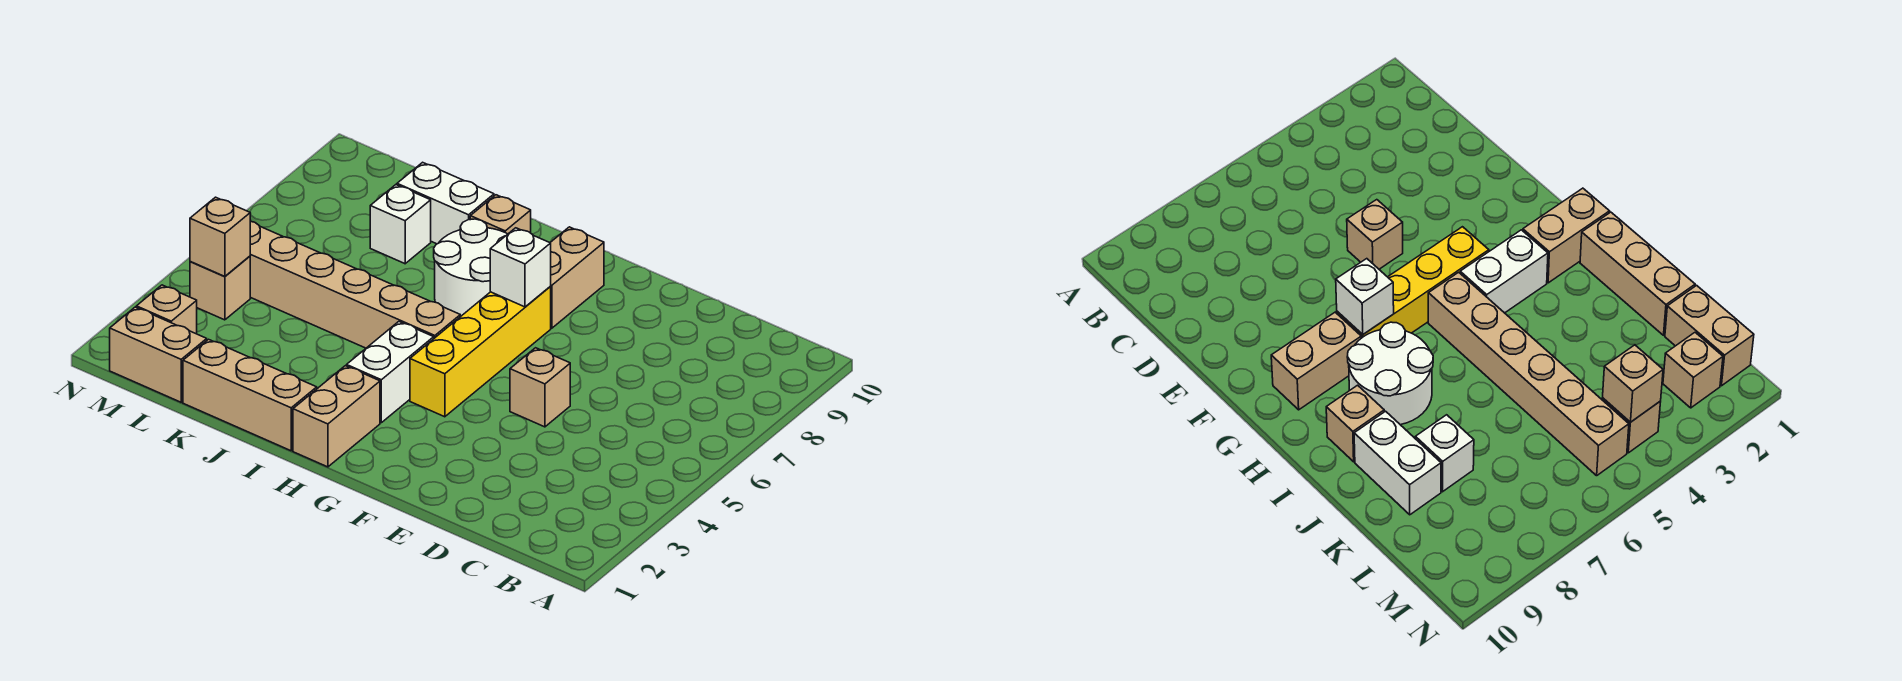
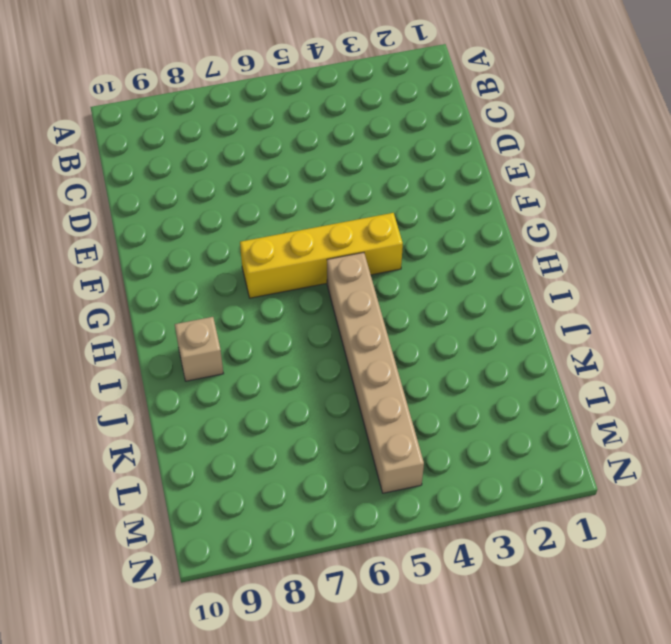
none -> tan brick E5 level 1
none -> tan brick G8:G9 level 1
none -> tan brick H1:H2 level 1

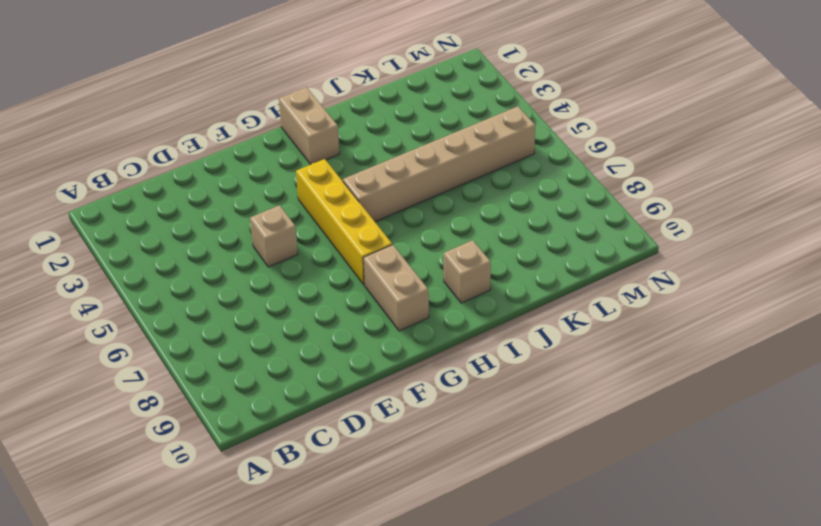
none -> white brick H3:H4 level 1
none -> white round brick H7:I8 level 1
none -> tan brick I1:K1 level 1

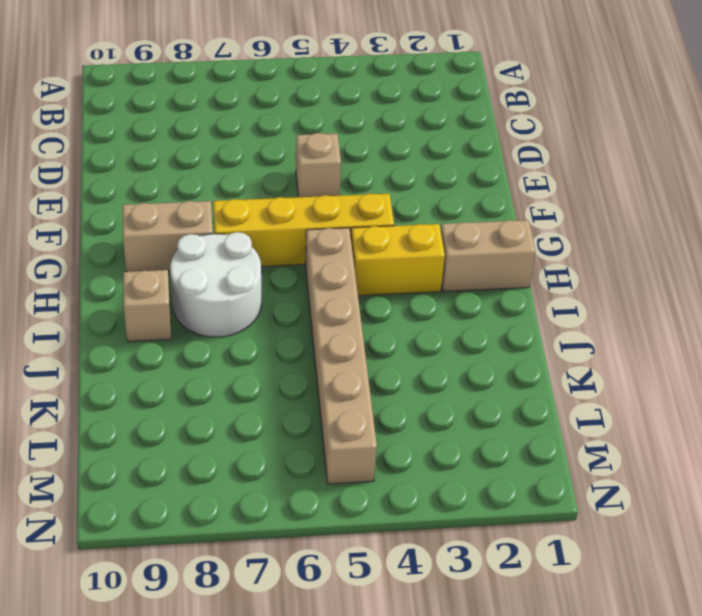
yellow brick H3:H4 level 1 -> white brick H3:H4 level 1
none -> tan brick I1:K1 level 1
none -> white brick J9:K9 level 1
none -> white brick K8 level 1

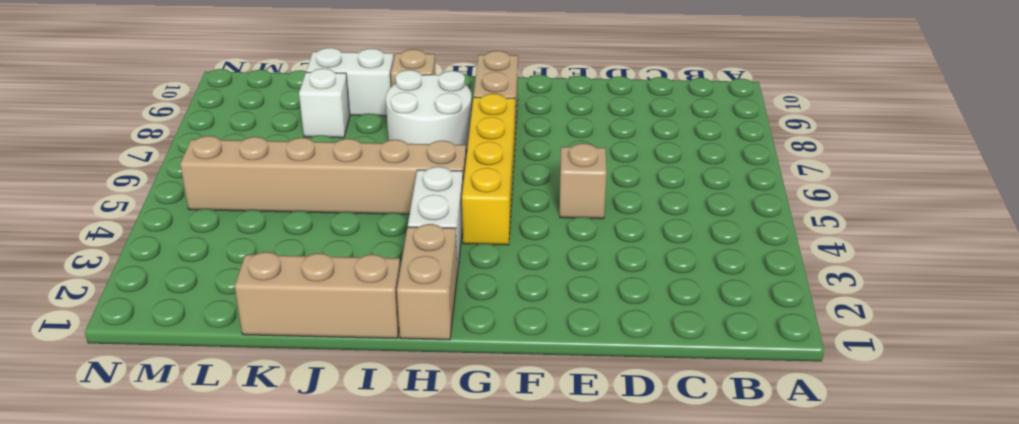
none -> tan brick L1:M1 level 1
none -> tan brick M2 level 1
none -> tan brick M4 level 1

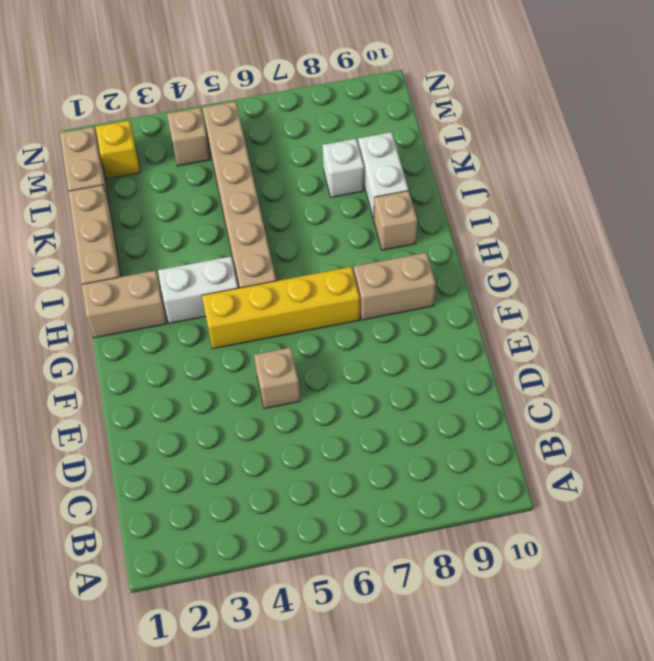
yellow brick M2 level 1 -> tan brick M2 level 1
none -> white round brick H7:I8 level 1
none -> white brick G7 level 2
none -> tan brick M4 level 2

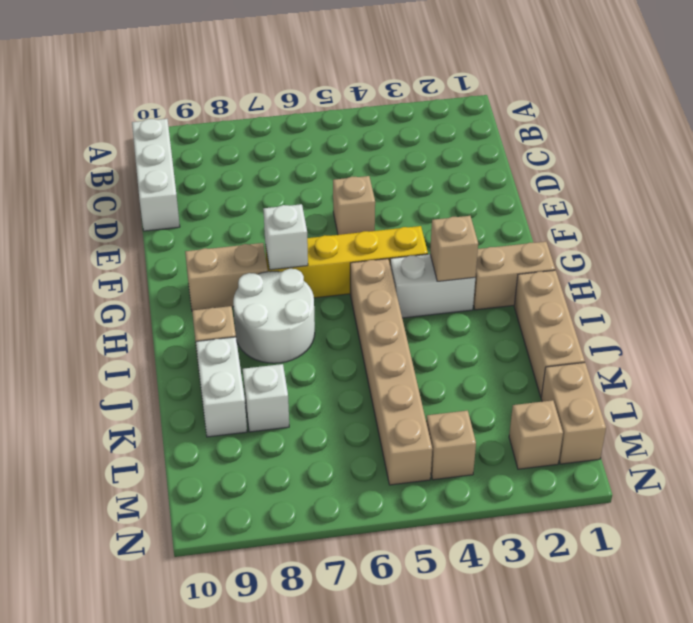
white brick B10:D10 level 1 -> none
tan brick H3 level 2 -> tan brick M4 level 2

